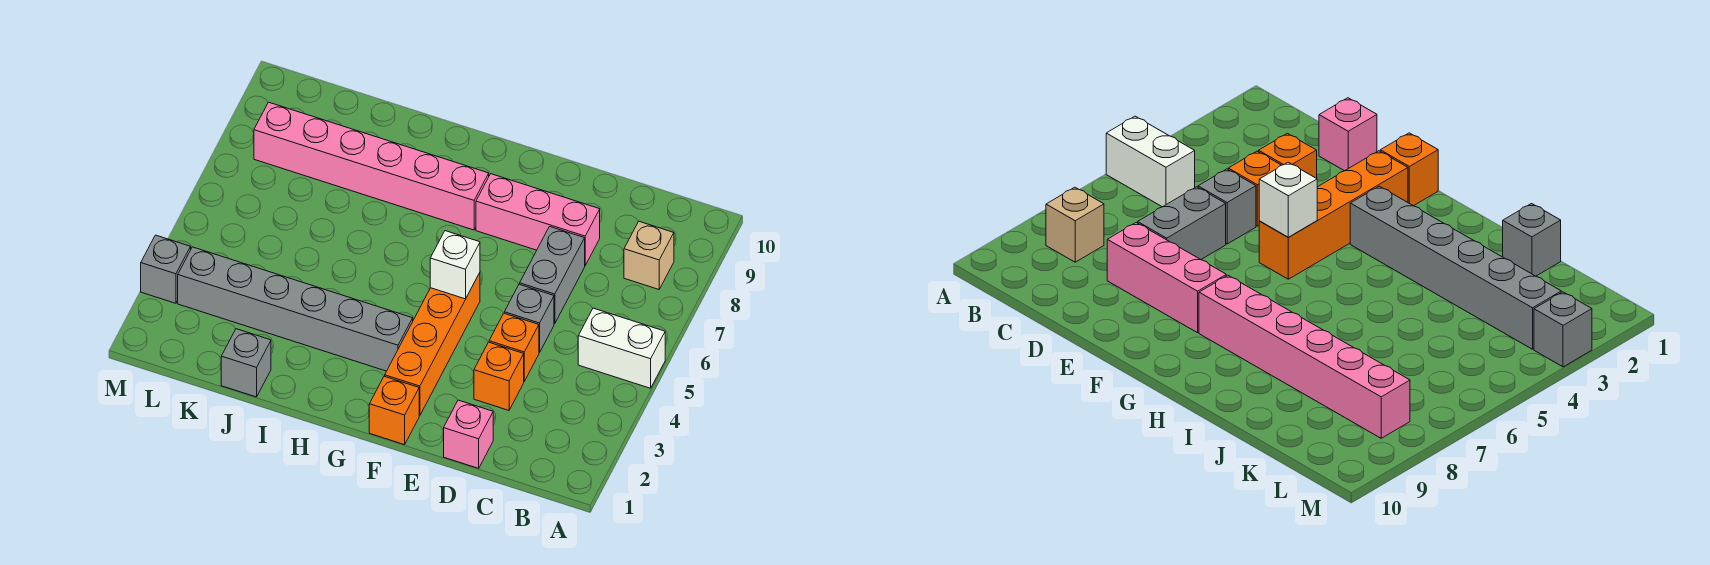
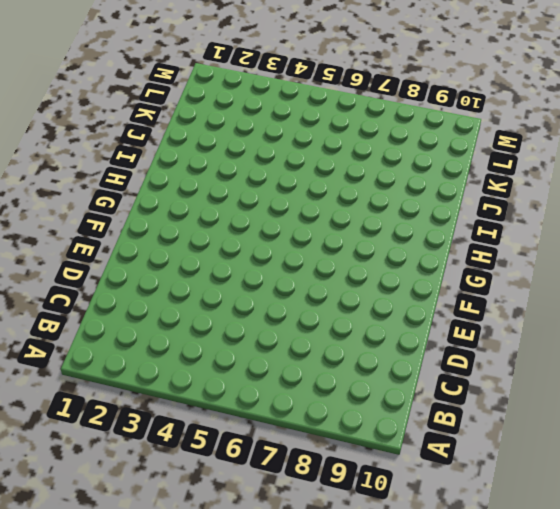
none -> white brick A5:B5 level 1
none -> tan brick B8 level 1
none -> pink brick D1 level 1

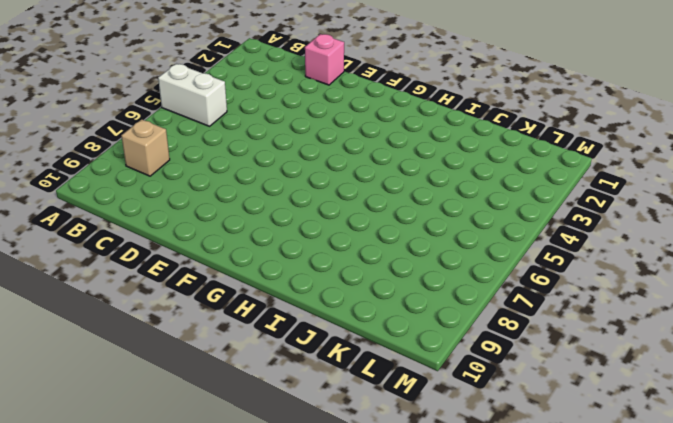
none -> orange brick D3 level 1
none -> orange brick D4 level 1
none -> grey brick D5 level 1

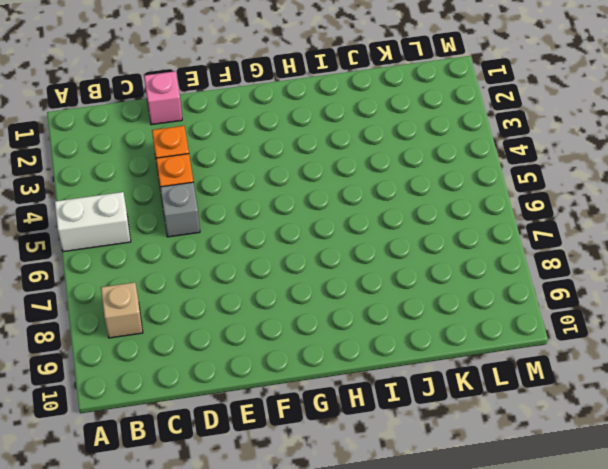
none -> grey brick D6:D7 level 1
none -> pink brick D8:F8 level 1
none -> orange brick F1 level 1

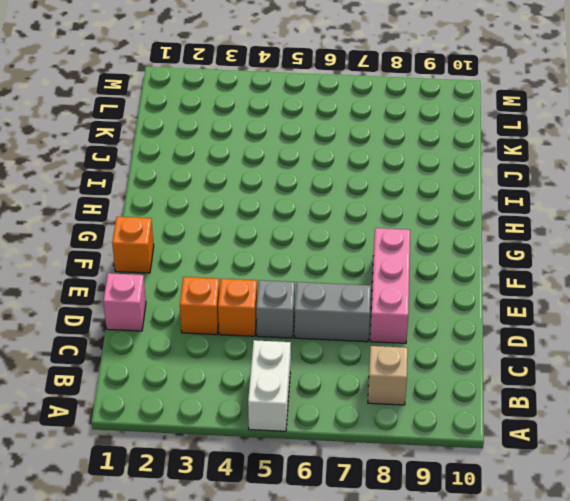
none -> orange brick F2:F5 level 1
none -> grey brick G3:L3 level 1
none -> pink brick G8:L8 level 1

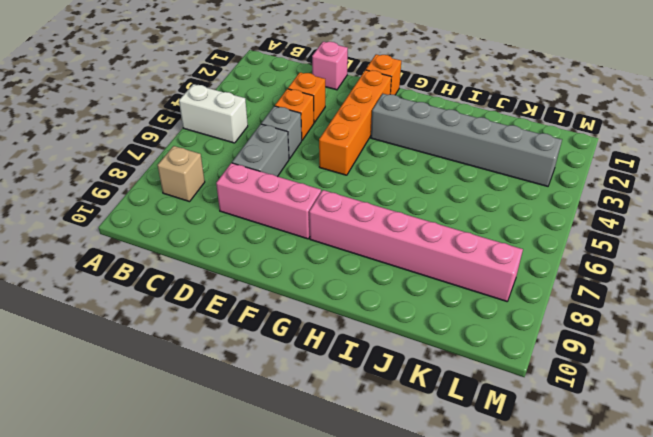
none -> grey brick J1 level 1
none -> grey brick M3 level 1
none -> white brick F5 level 2

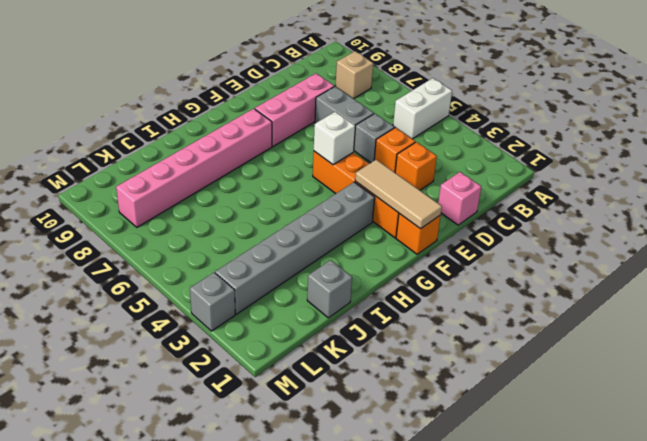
tan tile F1:F3 level 2 -> none

